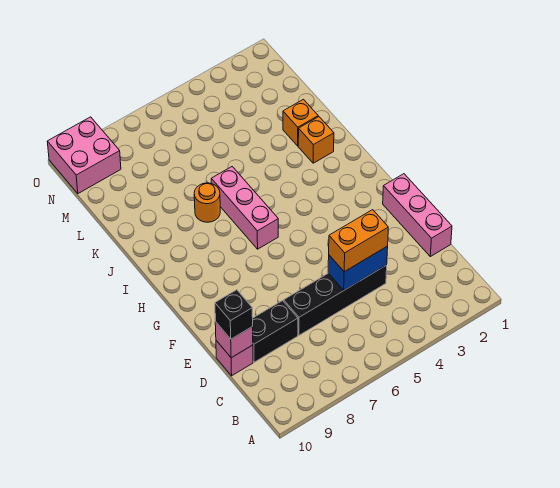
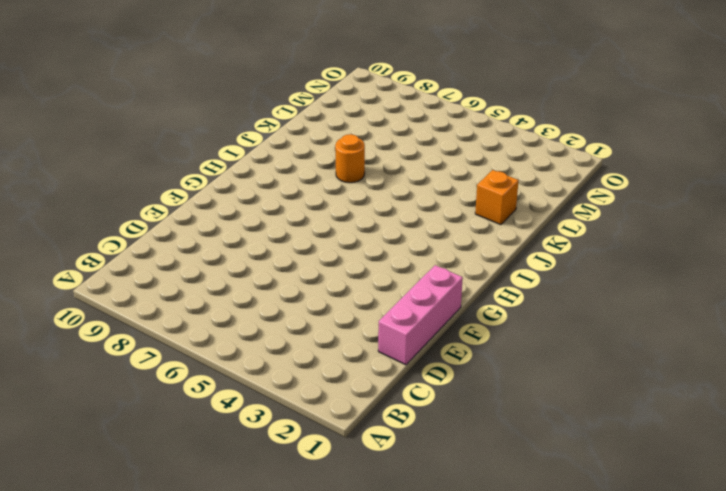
none -> black brick D4:D7 level 1
none -> black brick D8:D9 level 1
none -> pink brick D10 level 1

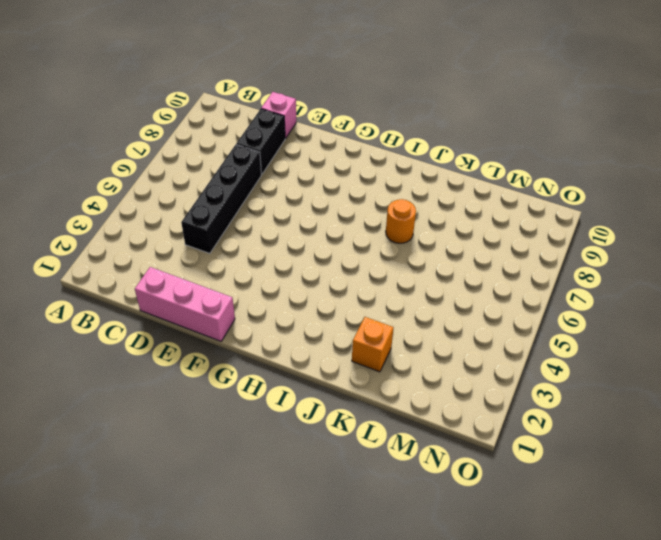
none -> pink brick H6:J6 level 1
none -> orange brick J2 level 1
none -> pink brick N9:O10 level 1

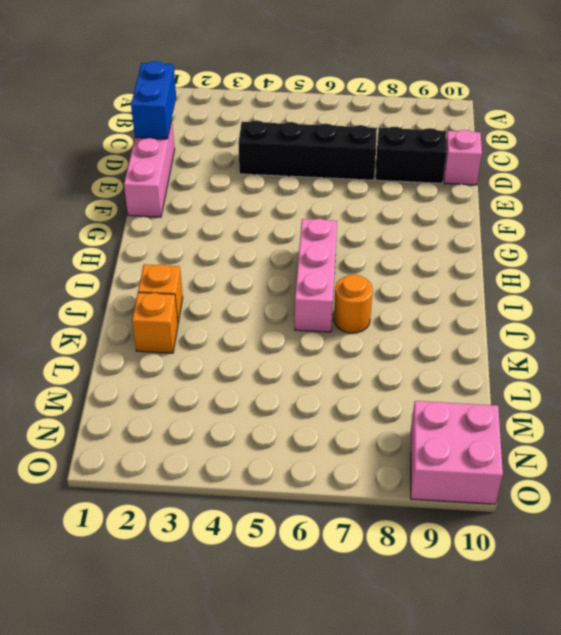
blue brick C1:D1 level 2 -> blue brick D4:D5 level 2
none -> pink brick D10 level 2
none -> orange brick D4:D5 level 3
none -> black brick D10 level 3

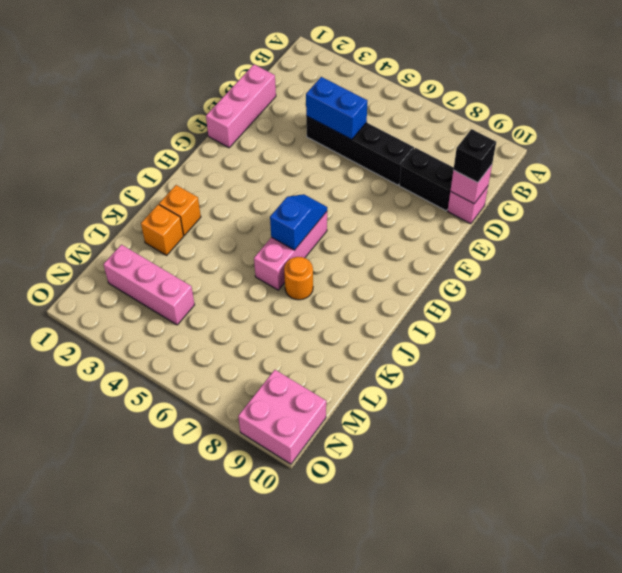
blue slope H6:I6 level 2 top I -> none
pink brick M2:M4 level 1 -> none
none -> orange brick D4:D5 level 3

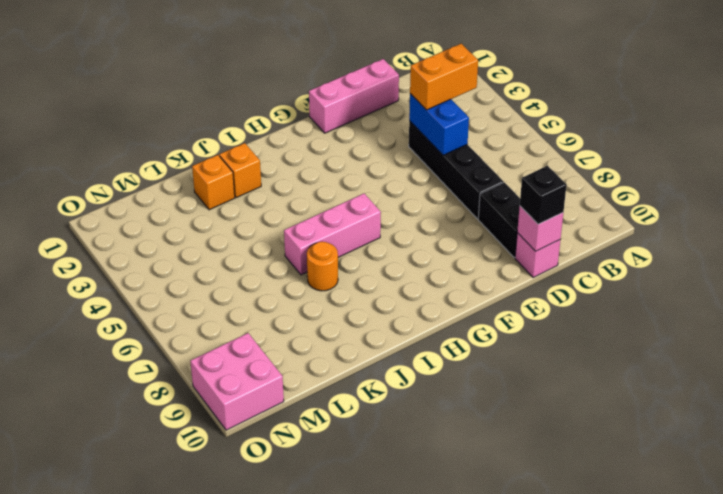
orange brick C4:D4 level 3 -> orange brick D4:D5 level 3

